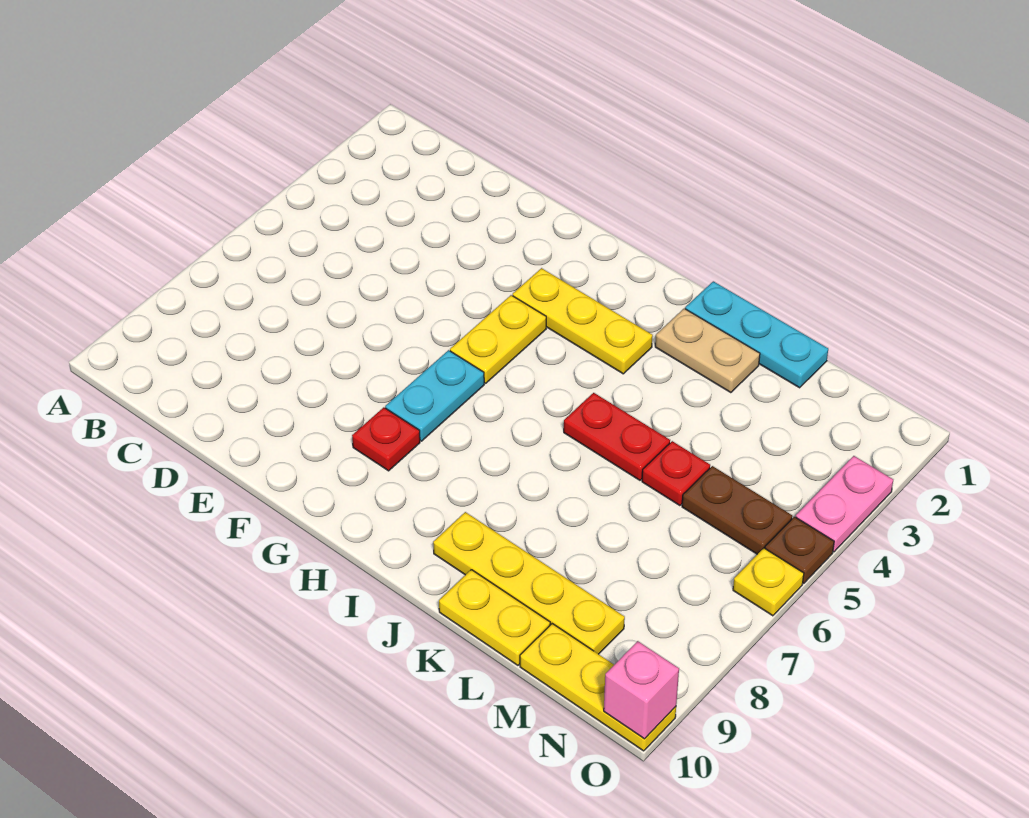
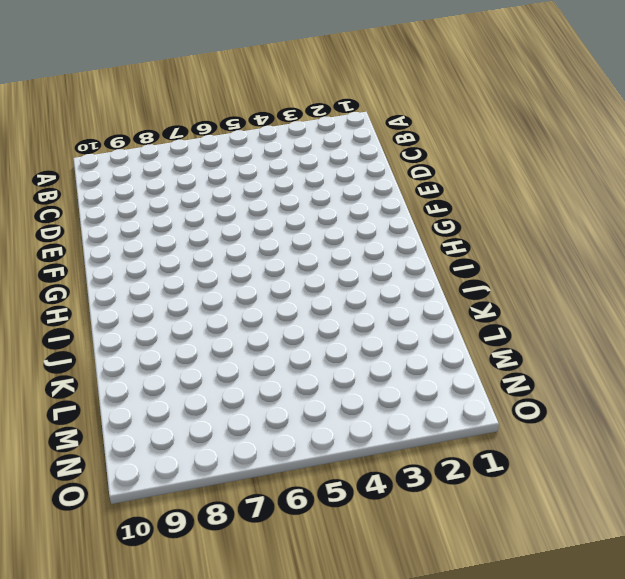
none -> yellow plate G3:I3 level 1
none -> yellow plate G4:G5 level 1
none -> cyan plate G6:G7 level 1

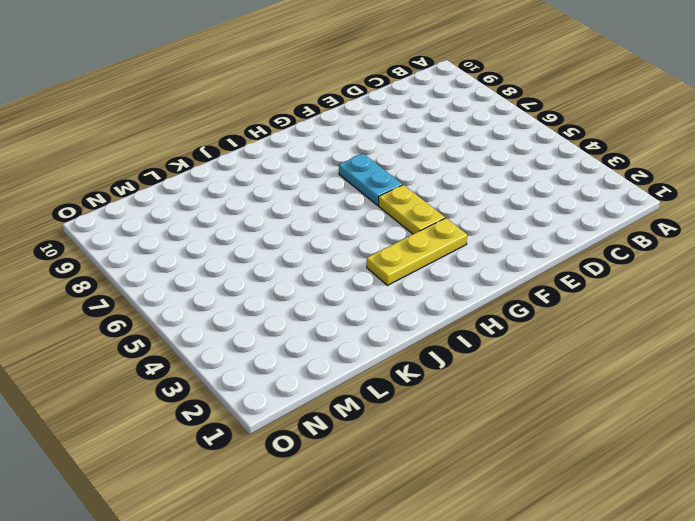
none -> red plate G8 level 1
none -> cyan plate J1:L1 level 1
none -> tan plate J2:K2 level 1

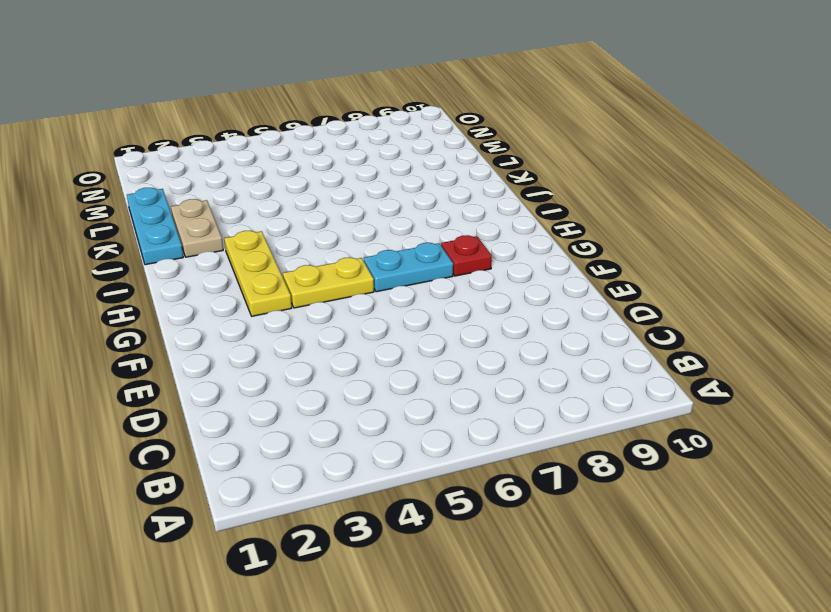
none -> red plate J5:K5 level 1
none -> yellow plate J9:M9 level 1
none -> yellow plate K10:L10 level 1

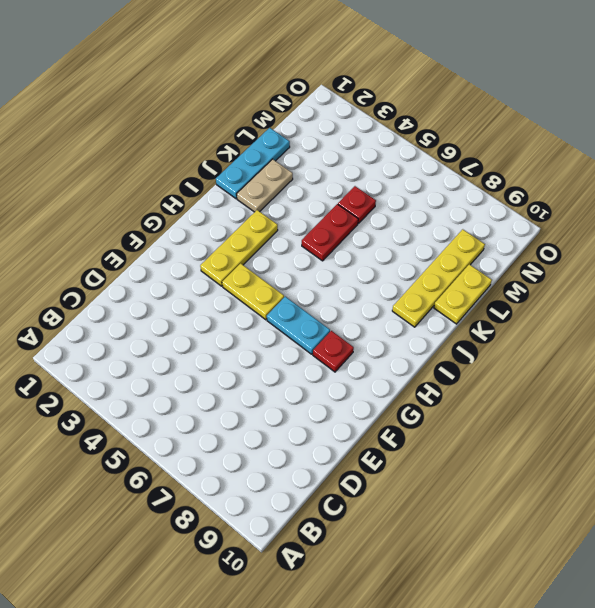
none -> brown plate M5:N5 level 1
none -> yellow plate M10:O10 level 1
none -> pink plate O3:O4 level 1

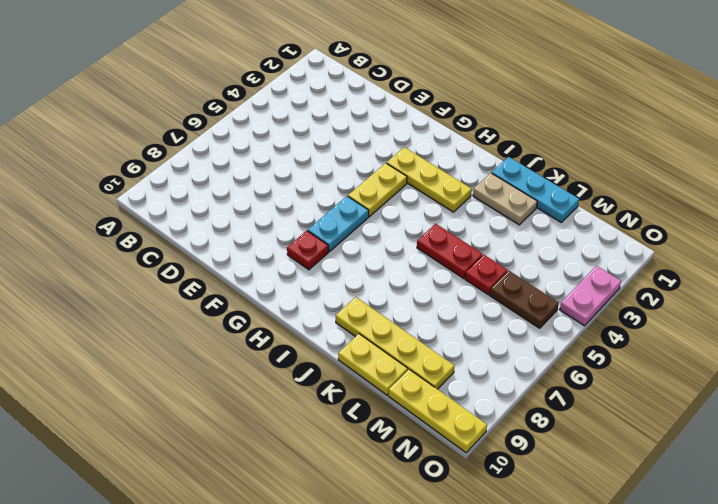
none -> brown plate O5 level 1
none -> yellow plate O6 level 1
none -> pink brick O10 level 2

